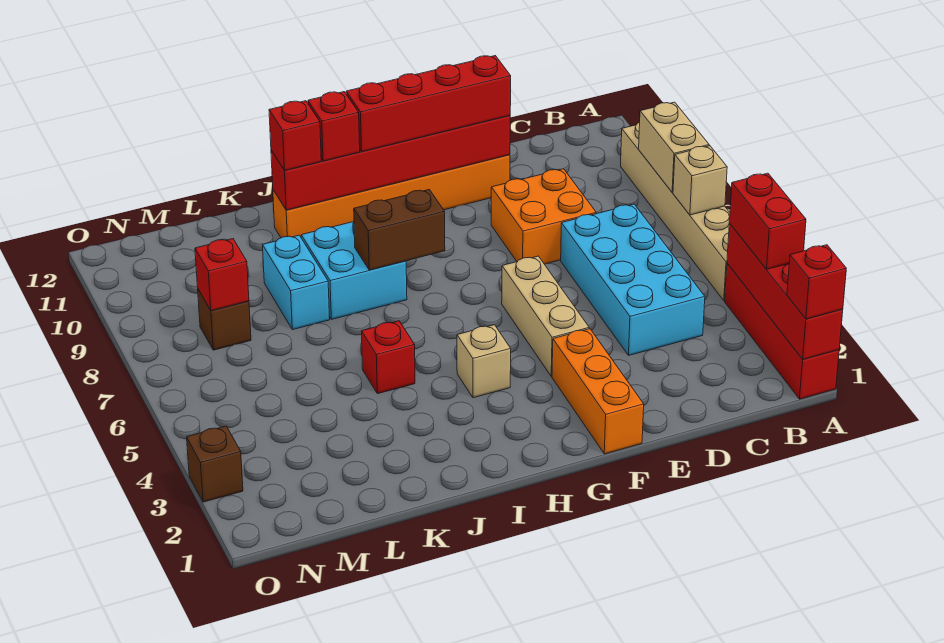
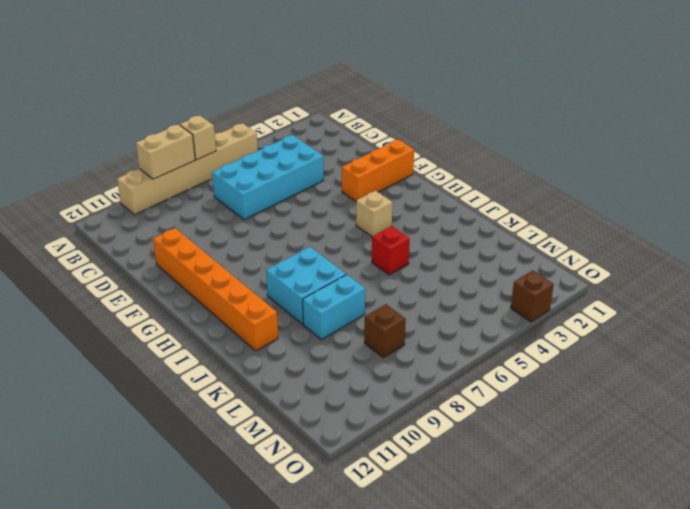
none -> red brick A1:A4 level 1
none -> orange brick D8:E9 level 1
none -> tan brick F4:F6 level 1

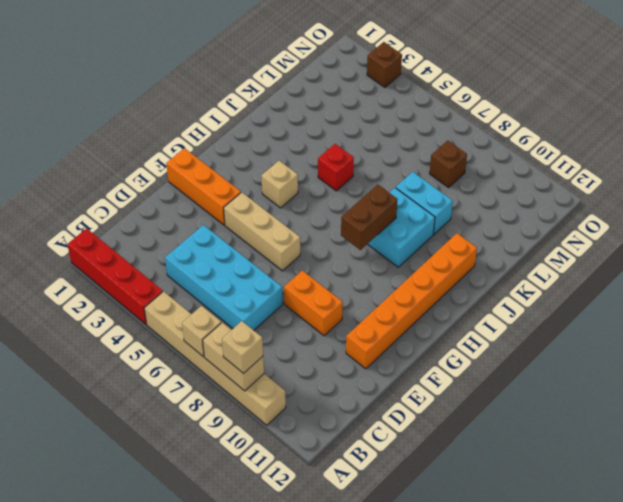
tan brick A9 level 3 -> none
orange brick E8:E9 level 1 -> orange brick D8:E9 level 1
none -> red brick A1:A4 level 2
none -> red brick E11:J11 level 2
none -> red brick M8 level 2

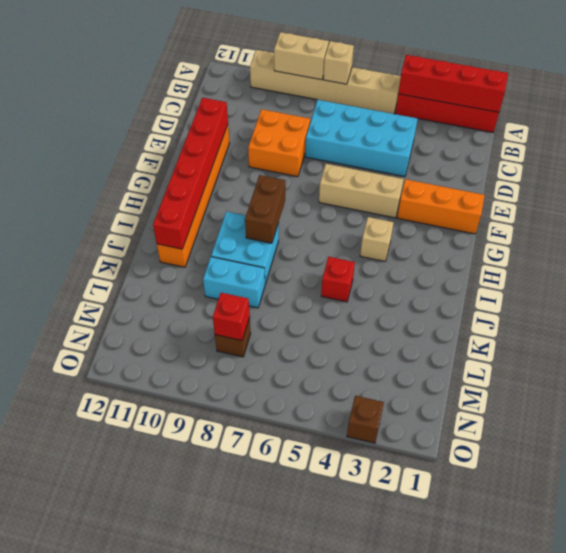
none -> red brick A1 level 3
none -> red brick A3:A4 level 3
none -> red brick E11:H11 level 3

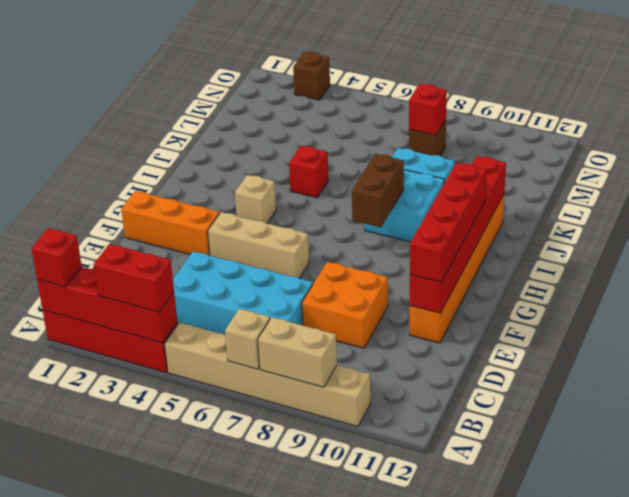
none -> red brick I11 level 3
none -> red brick J11 level 3

